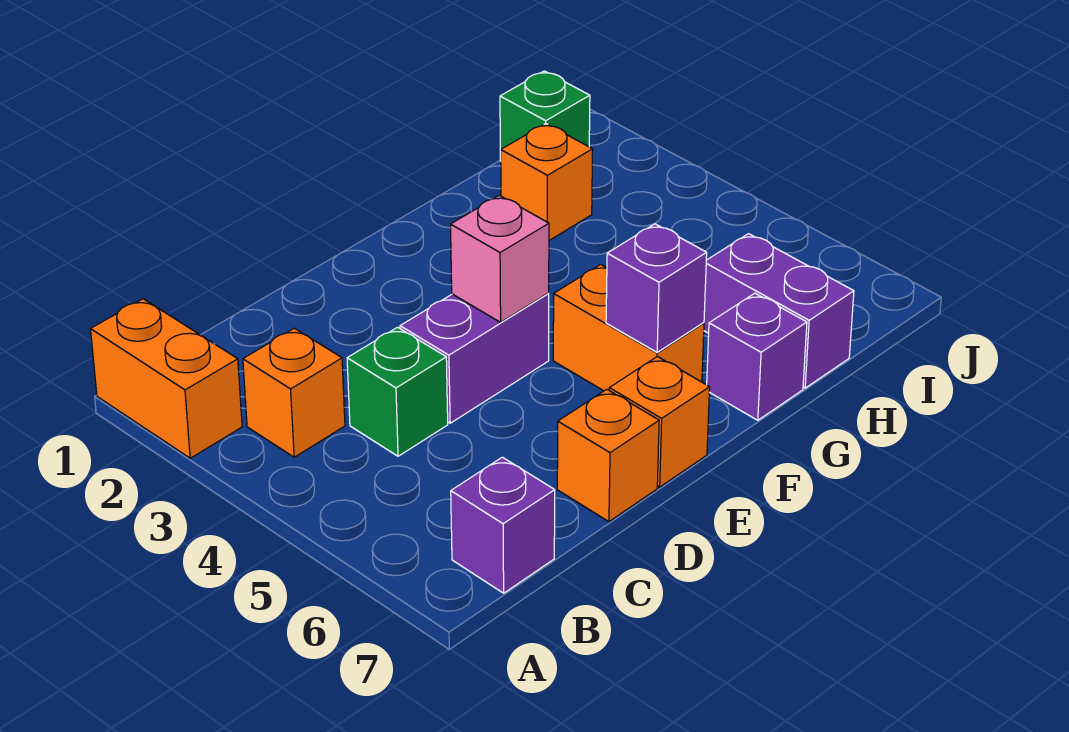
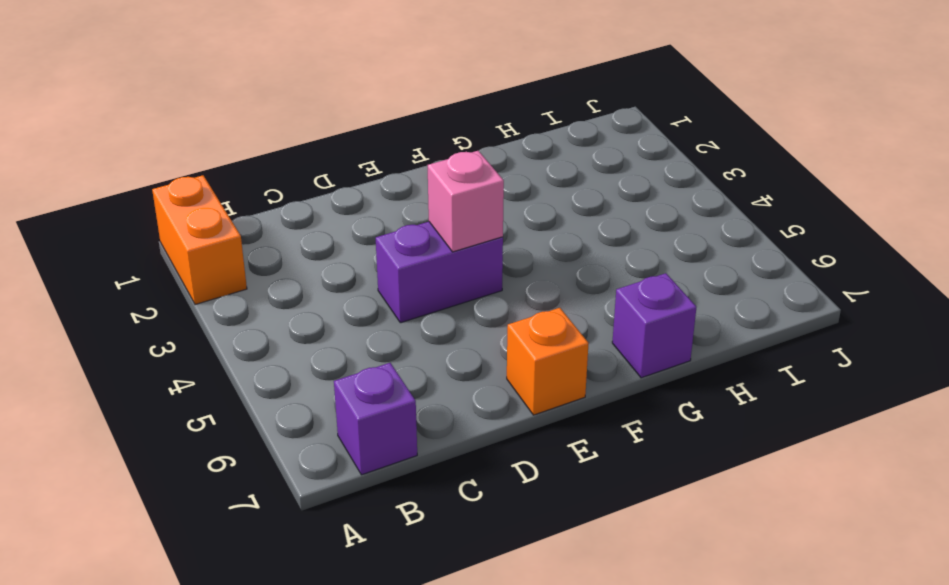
none -> orange brick B3 level 1
none -> green brick C4 level 1
none -> orange brick D7 level 1

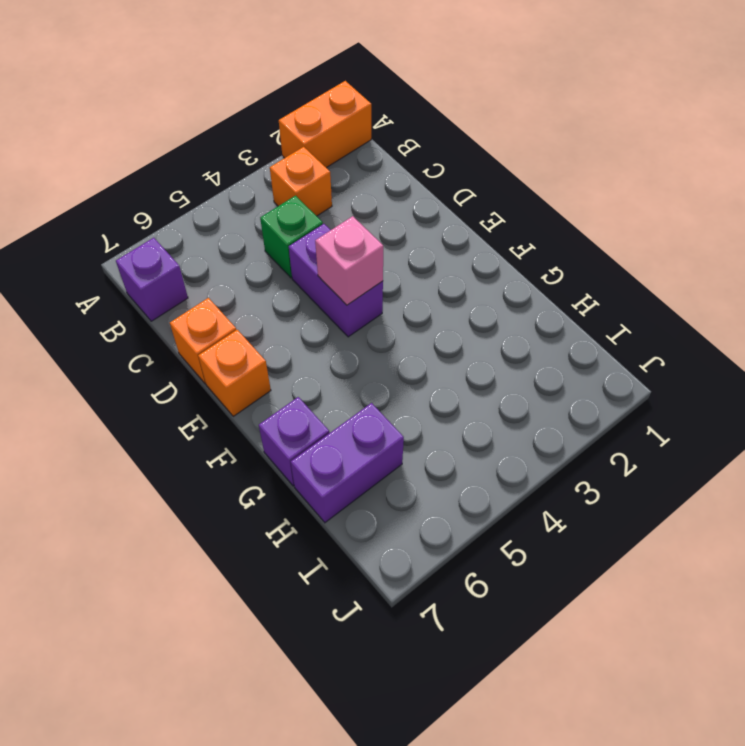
none -> orange brick F5:F6 level 1
none -> orange brick H2 level 1
none -> green brick I1 level 1

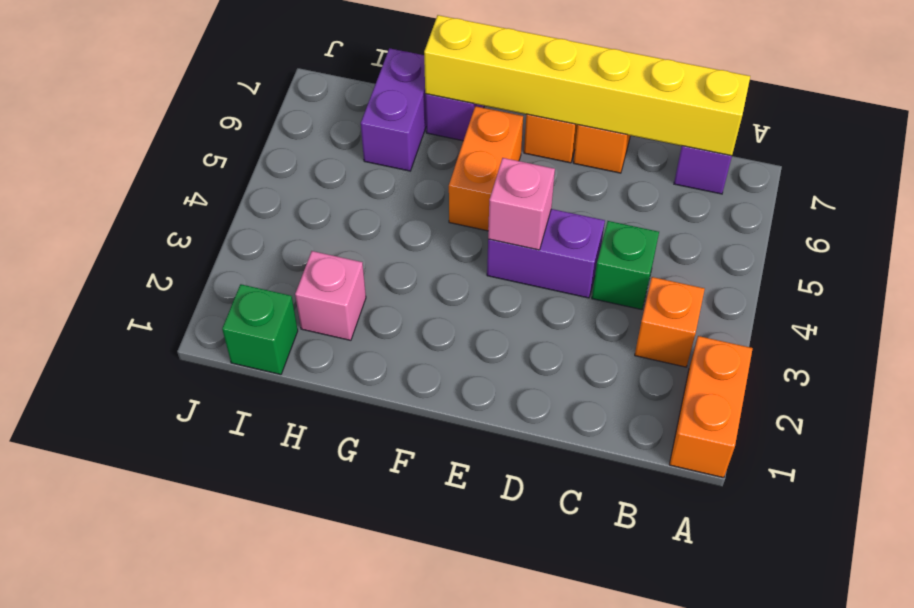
yellow brick B7:G7 level 2 -> none
pink brick H2 level 1 -> orange brick H2 level 1
none -> purple brick F6 level 2

